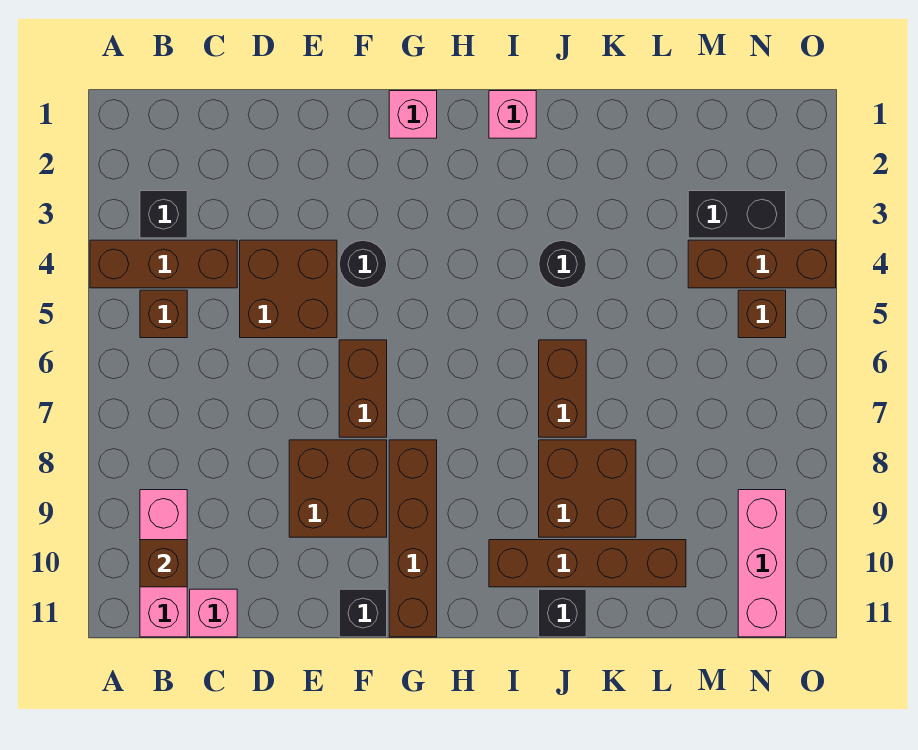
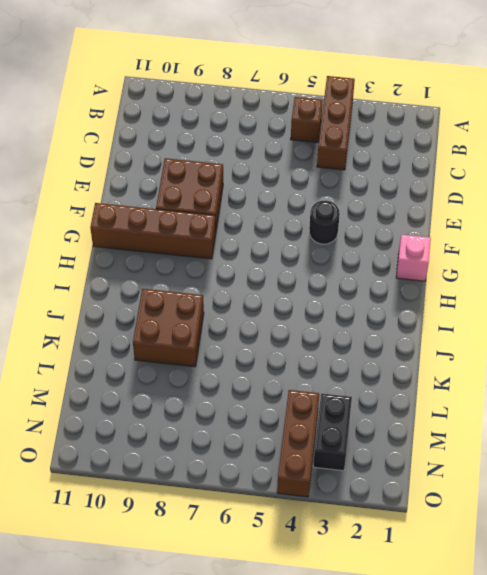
none -> black brick B3 level 1
none -> pink brick B9:B11 level 1
none -> pink brick C11 level 1

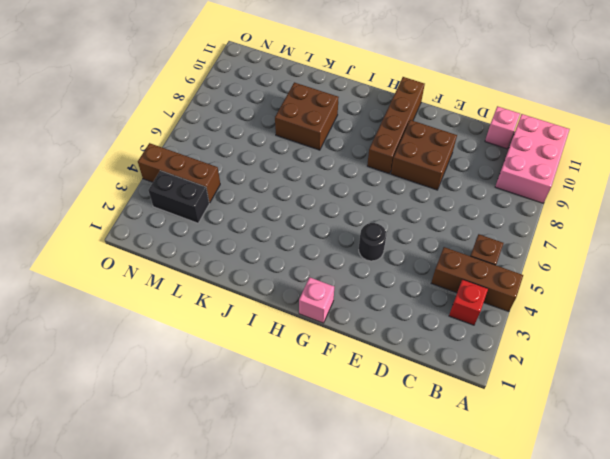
pink brick A9:B11 level 1 -> pink brick B9:B11 level 1
red brick B3 level 1 -> black brick B3 level 1
none -> brown brick D4:E5 level 1
none -> brown brick F6:F7 level 1
none -> black brick F11 level 1

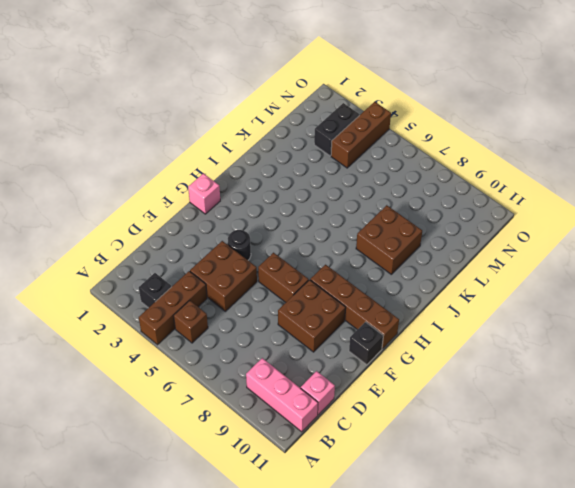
none -> pink brick I1 level 1
none -> brown brick I10:L10 level 1
none -> black round brick J4 level 1

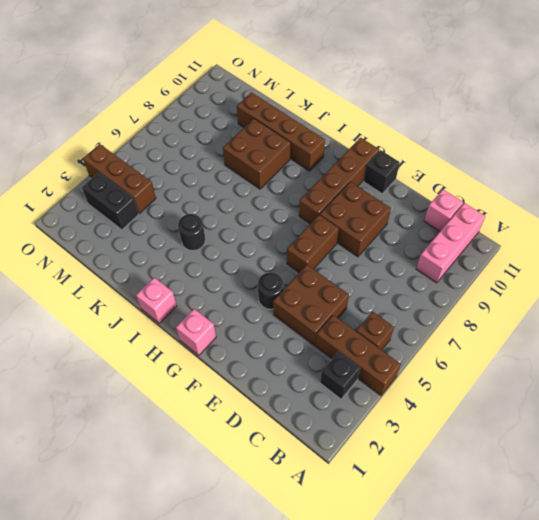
none -> brown brick J6:J7 level 1
none -> black brick J11 level 1
none -> brown brick N5 level 1

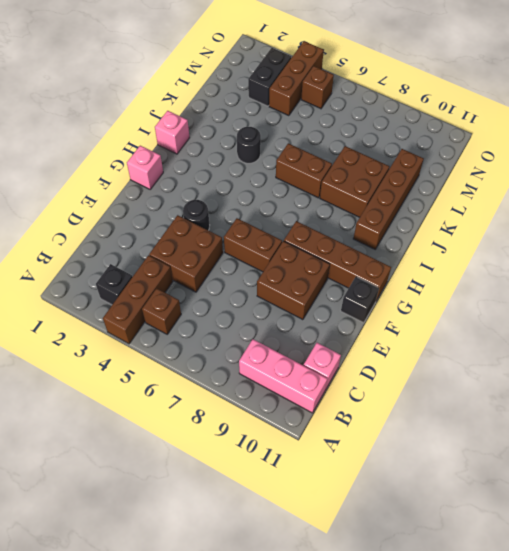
none -> black brick J11 level 1
none -> pink brick N9:N11 level 1
none -> brown brick B10 level 2

